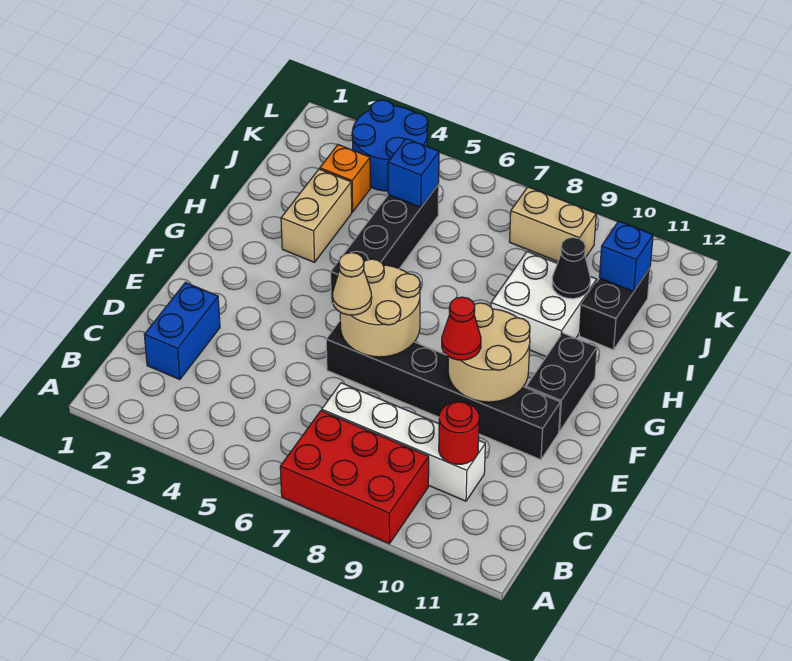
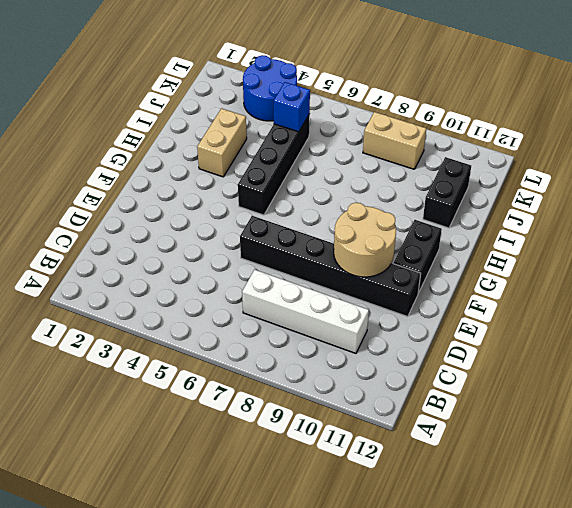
none -> red brick A7:B9 level 1
none -> blue brick C2:D2 level 1
none -> white brick H9:I10 level 1

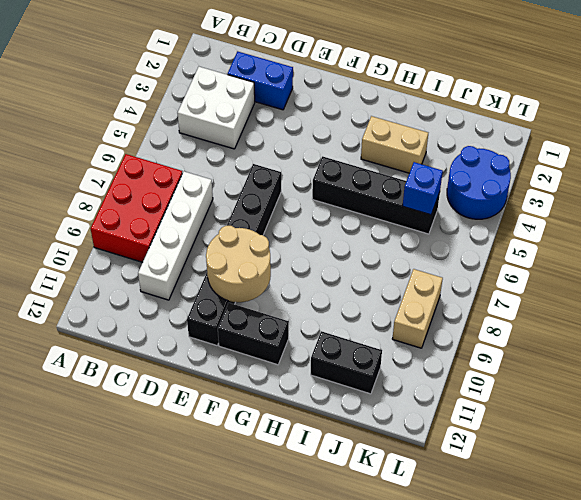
white brick B3:C4 level 1 -> white brick H9:I10 level 1
none -> orange brick J3 level 1
none -> red round brick C10 level 2
none -> tan round brick E6:F7 level 2

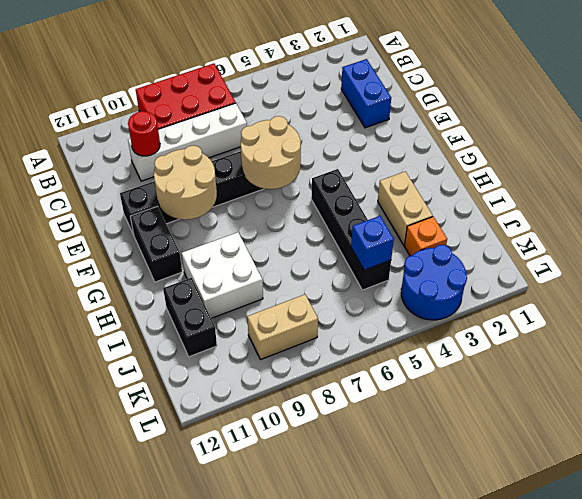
none -> black cone I10 level 2
none -> blue brick J11 level 2
none -> tan cone E6 level 3

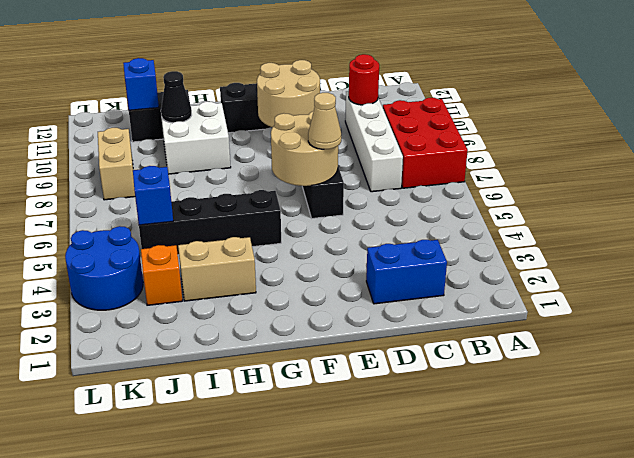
none -> red cone E9 level 3

